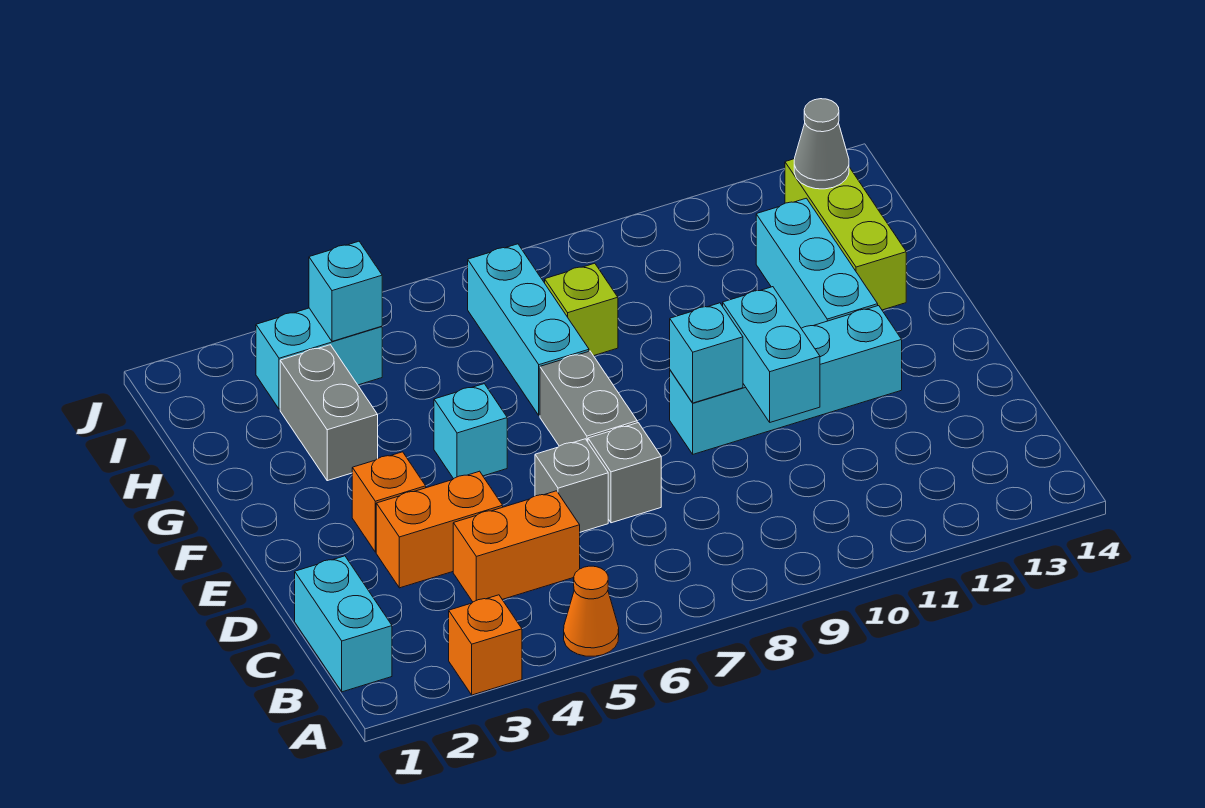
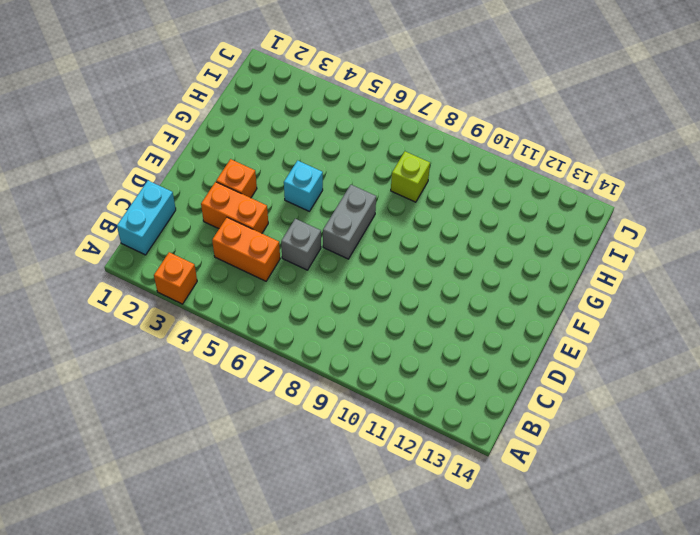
none -> orange cone A5 level 1
none -> grey brick D7 level 1
none -> cyan brick E9:E12 level 1

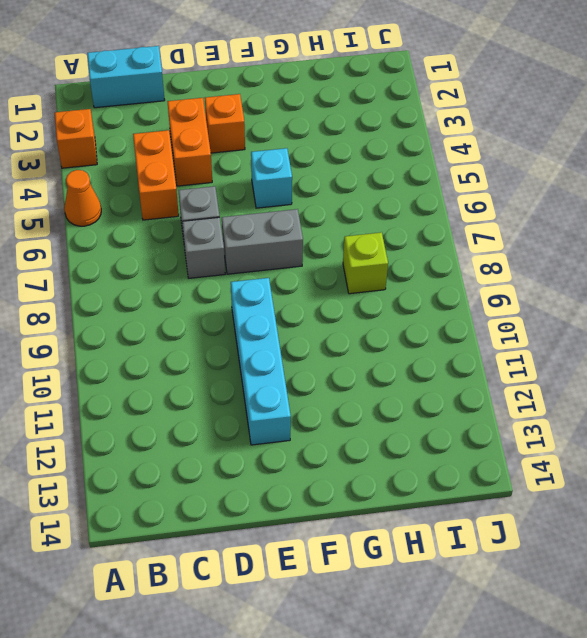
none -> cyan brick F12:H12 level 1
none -> grey brick G3:H3 level 1
none -> cyan brick G7:I7 level 1

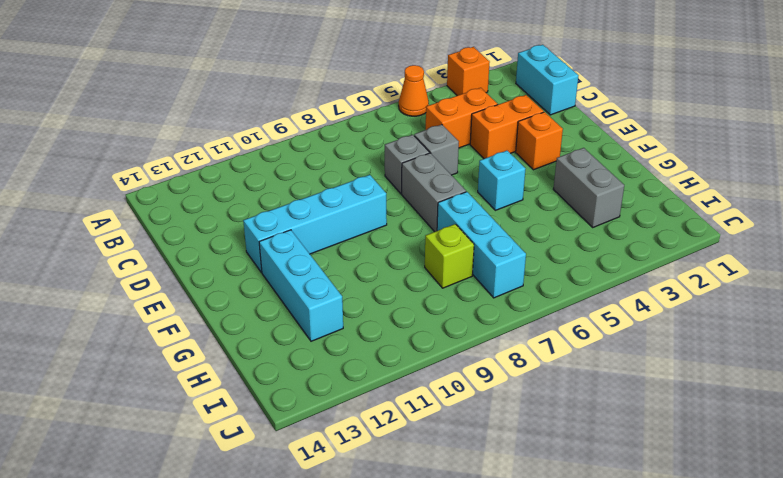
none -> lime brick G13:I13 level 1
none -> cyan brick I3:I4 level 1
none -> cyan brick D10:E10 level 2

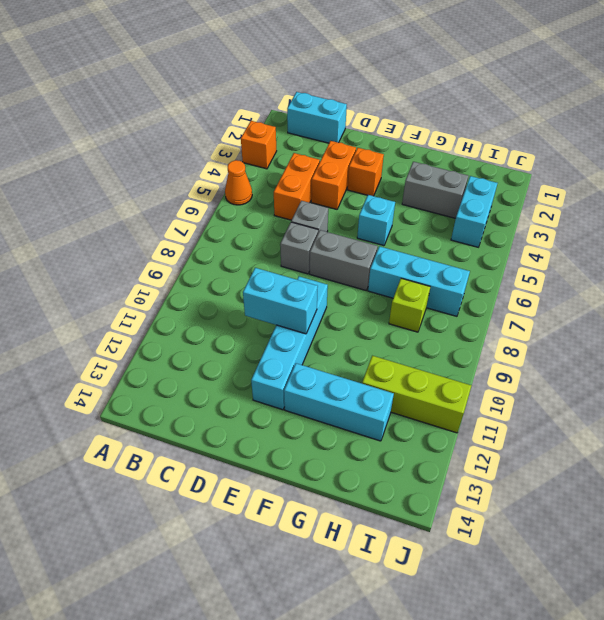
lime brick H11:J11 level 1 -> lime brick G13:I13 level 1
none -> cyan brick E9 level 2
none -> cyan brick I4 level 2
none -> grey cone I13 level 2

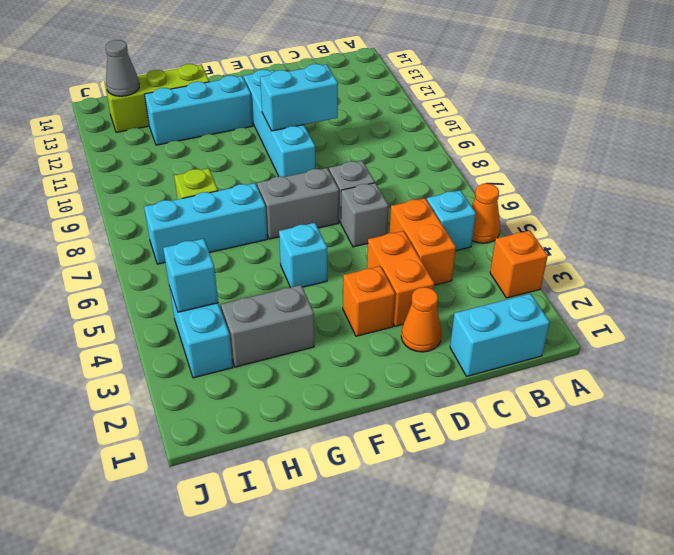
cyan brick B5 level 1 -> cyan brick E9 level 2
orange cone D2 level 1 -> none

